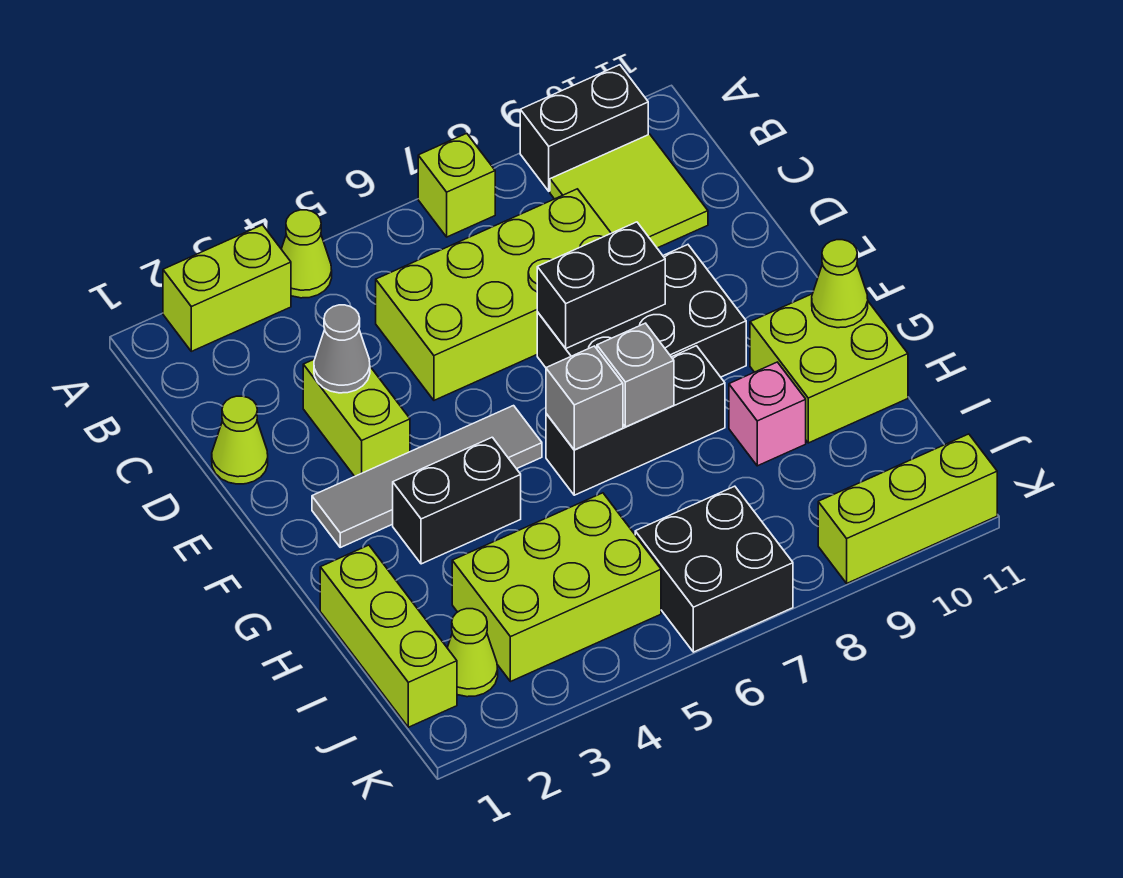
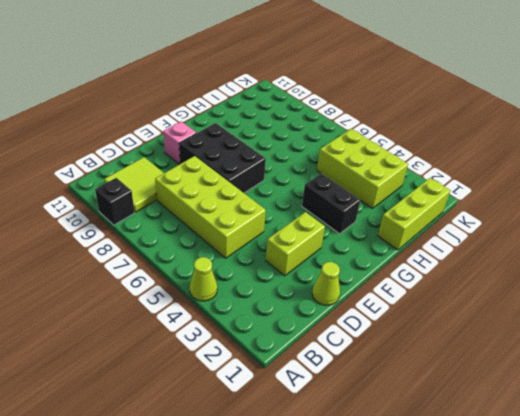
black brick A9 level 1 -> black brick A9:A10 level 1
pink brick E10 level 1 -> pink brick H9 level 1
none -> lime brick A2:A3 level 1
none -> lime brick A7 level 1
none -> grey tile F2:F5 level 1

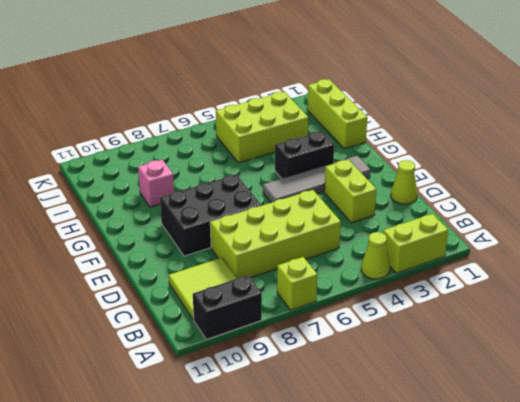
none -> black brick G6:G8 level 1
none -> lime brick G10:H11 level 1
none -> lime cone J2 level 1

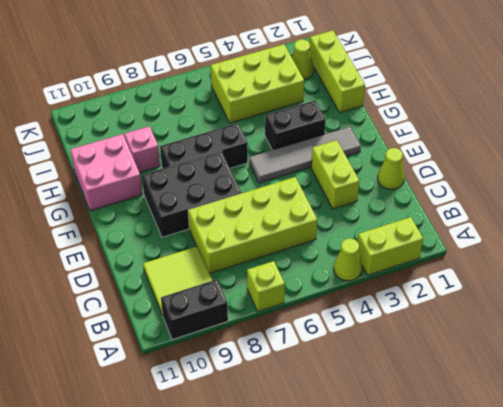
pink brick G10:H11 level 1 -> lime brick G10:H11 level 1
none -> black brick J6:K7 level 1
none -> lime brick K9:K11 level 1
none -> grey cone D3 level 2

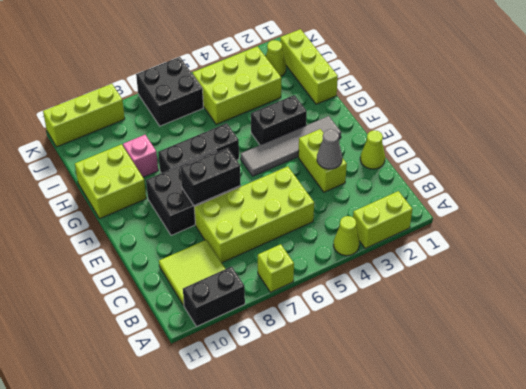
none -> grey brick G6 level 2
none -> grey brick G7 level 2
none -> lime cone G11 level 2

